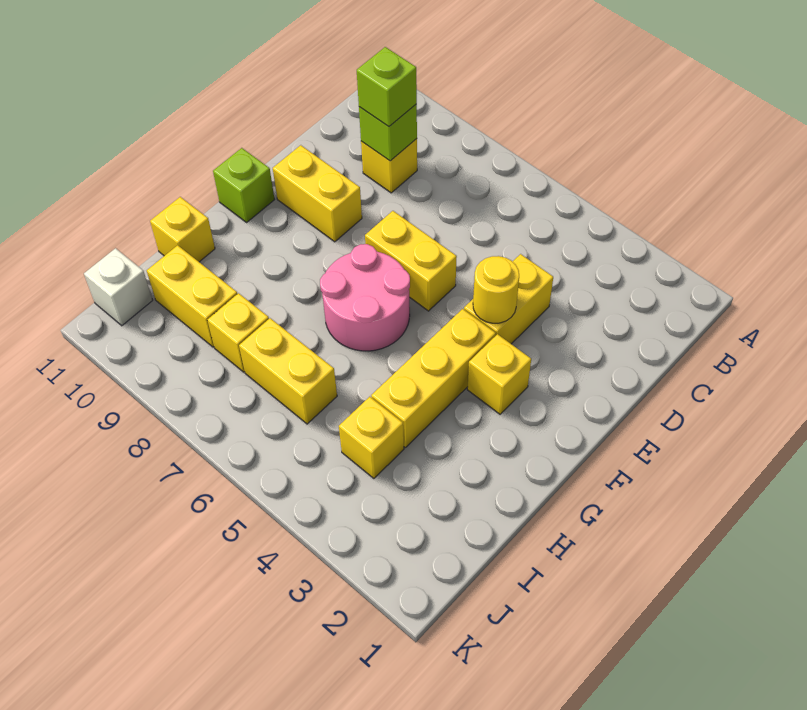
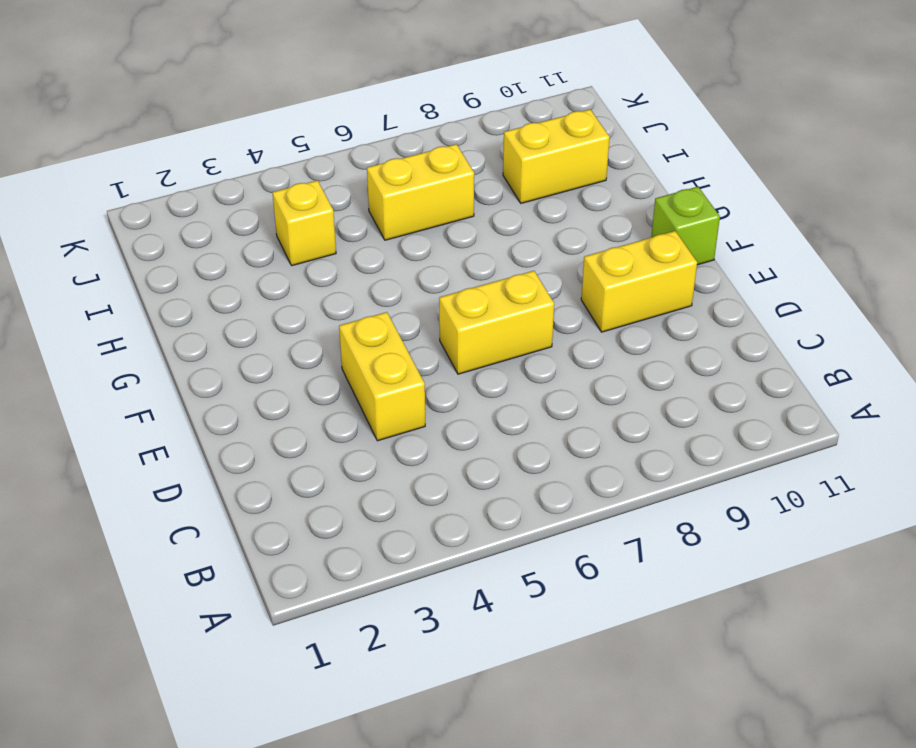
none -> yellow brick C9 level 1
none -> yellow brick F3 level 1
none -> yellow brick F4:H4 level 1

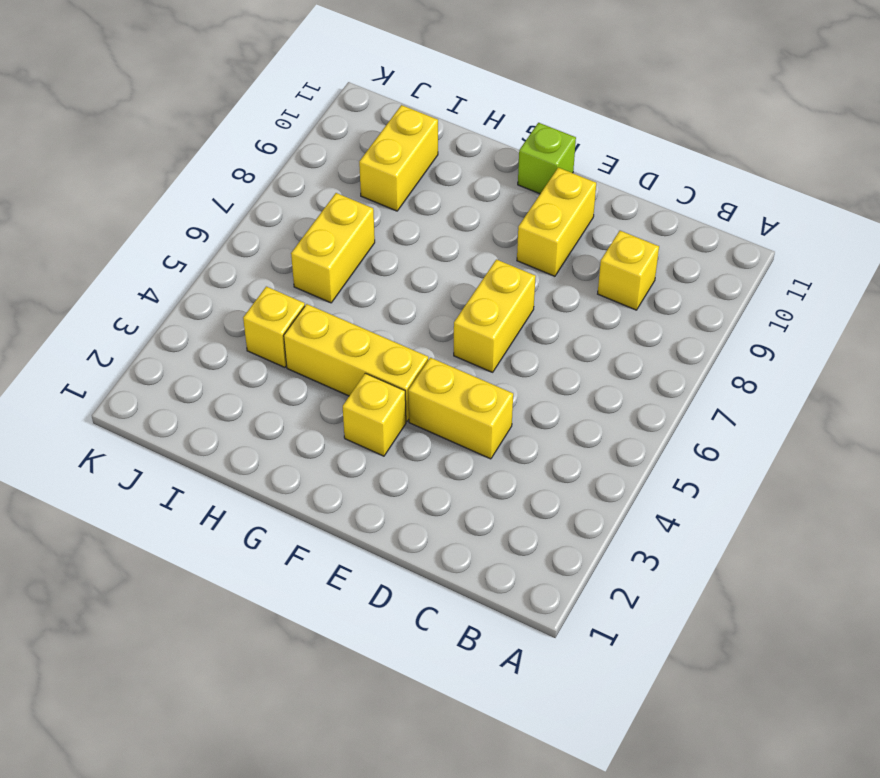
none -> pink round brick F6:G7 level 1
none -> yellow brick H11 level 1
none -> yellow brick I8 level 1

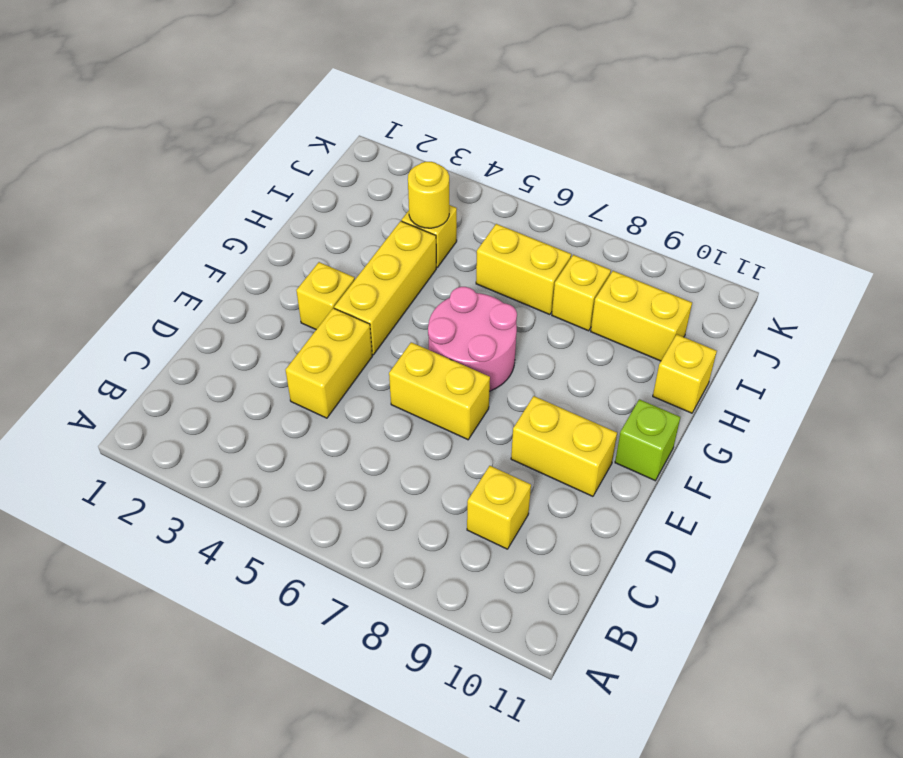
yellow round brick I4 level 2 -> yellow round brick E4 level 2
none -> white brick J11 level 1
none -> lime brick C9 level 2
none -> lime brick C9 level 3

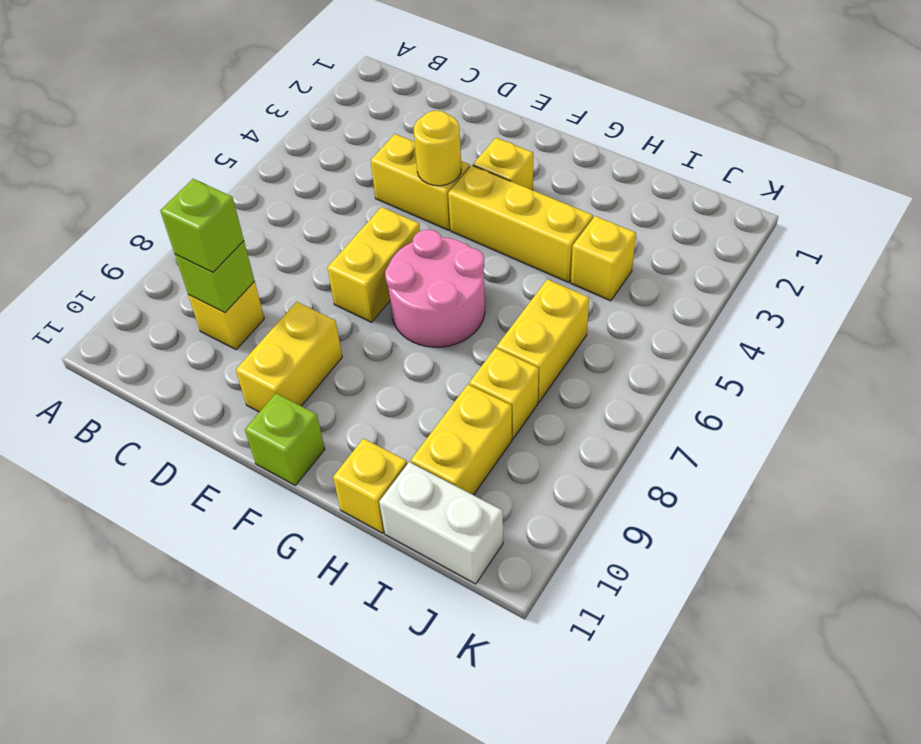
white brick I11:J11 level 1 -> white brick J11 level 1

